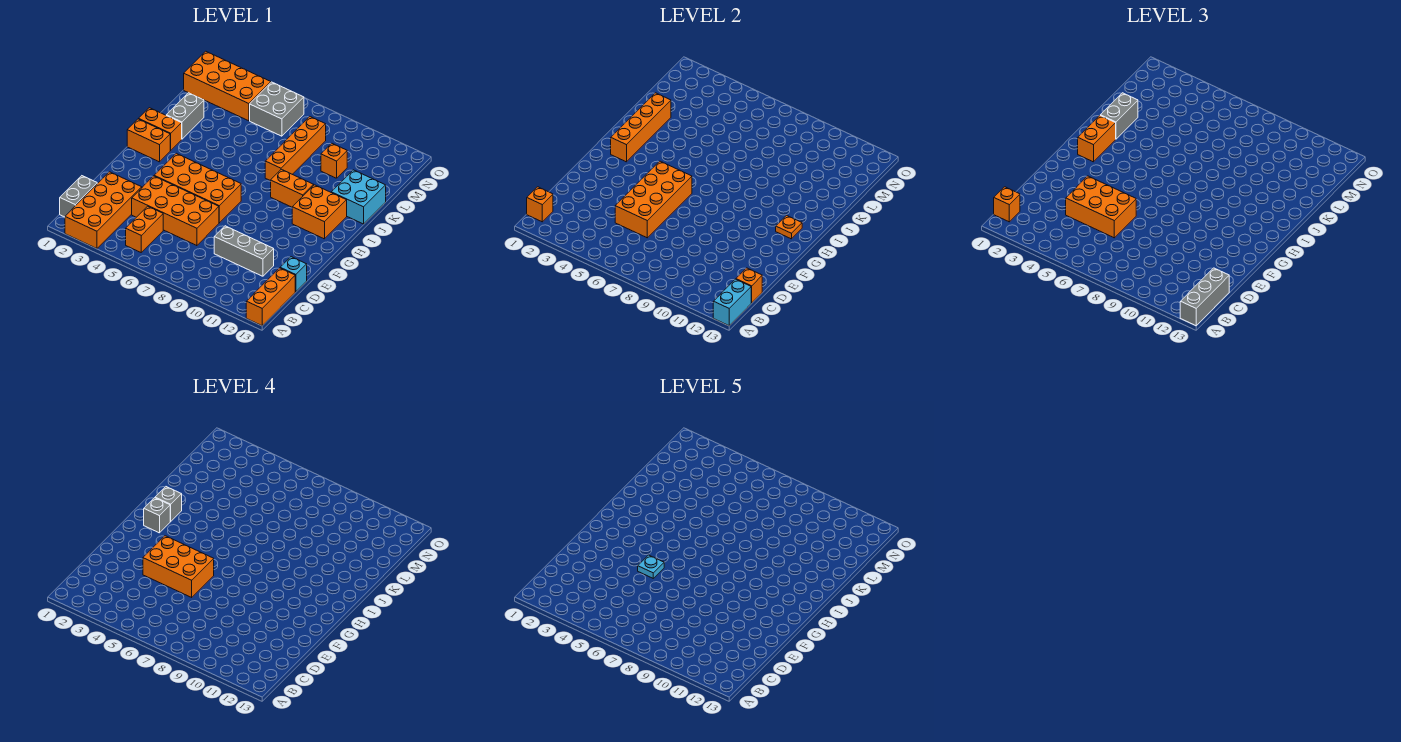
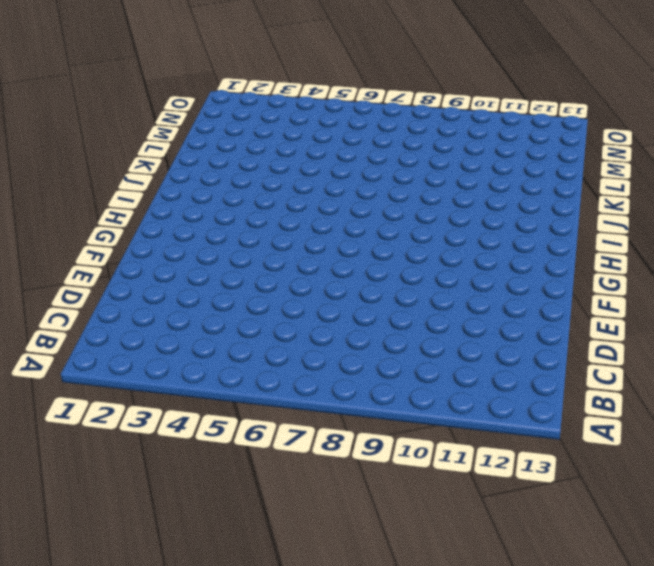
none -> orange brick A2:D3 level 1
none -> orange brick A13:C13 level 1
none -> grey brick B1:C1 level 1
none -> orange brick B5:C5 level 1

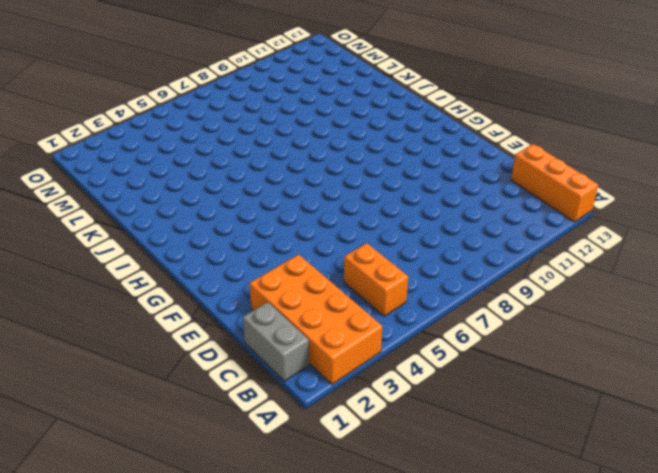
none -> orange brick D4:E7 level 1
none -> grey brick D9:D11 level 1
none -> cyan brick D13 level 1
none -> orange brick F4:G7 level 1

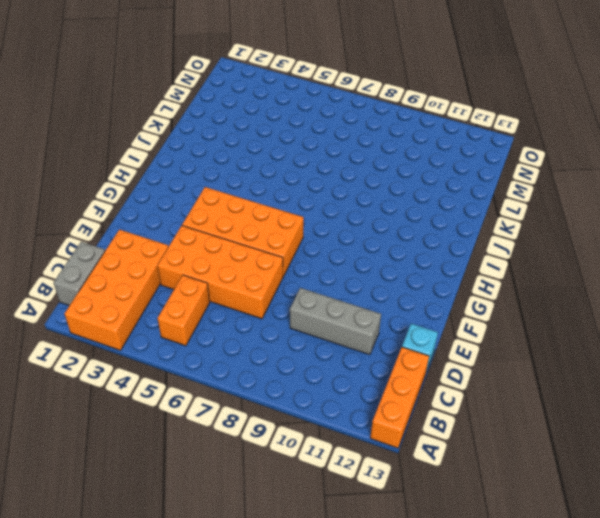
none -> orange brick H1:H2 level 1
none -> orange brick H11:I12 level 1
none -> orange brick I1:I2 level 1
none -> orange brick I9:I10 level 1

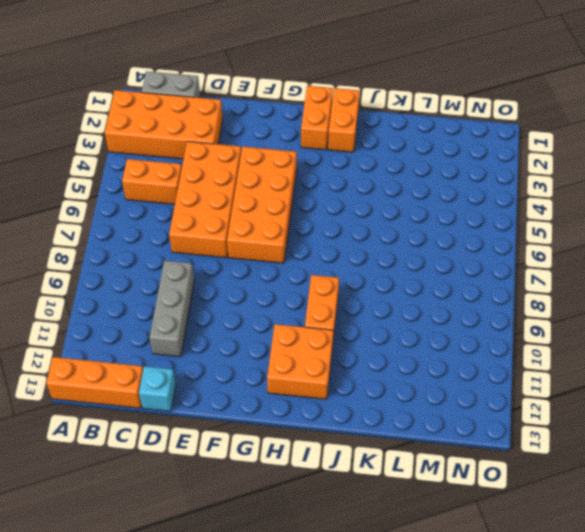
none -> grey brick J2:K2 level 1
none -> orange brick J8:M8 level 1
none -> cyan brick J12:K13 level 1
none -> orange brick L10 level 1

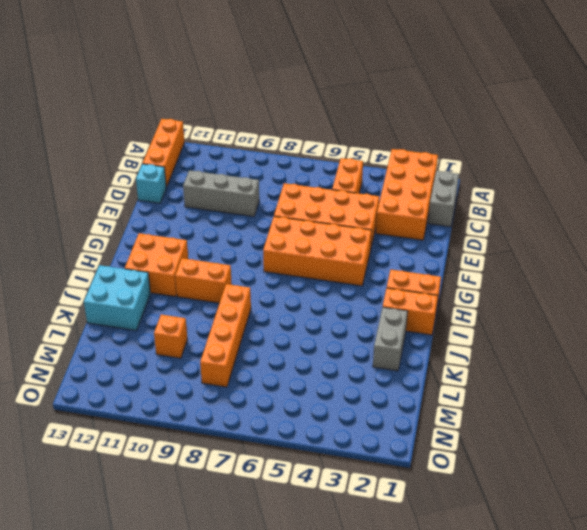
none -> orange brick M1:N4 level 1
none -> grey brick M5:N6 level 1
none -> cyan brick A13:B13 level 2
none -> orange brick B1 level 2

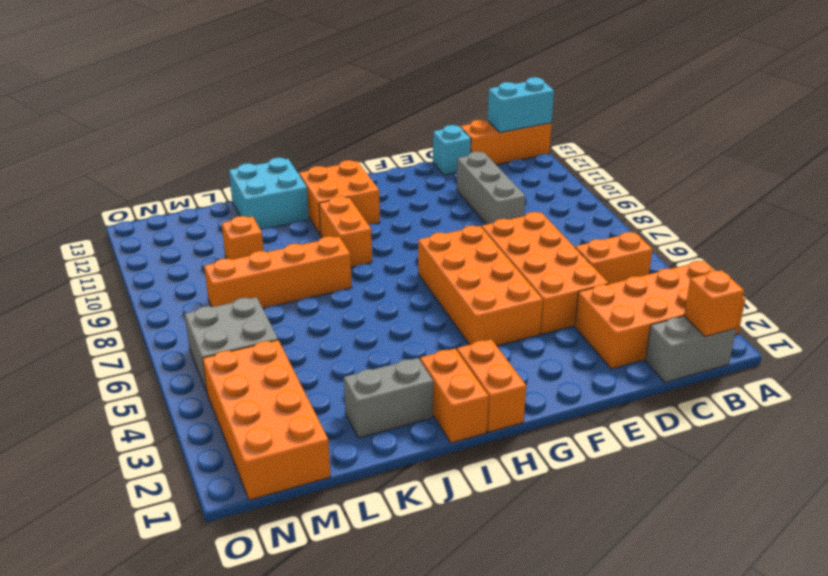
none -> orange brick C13 level 2
none -> orange brick D5:G6 level 2
none -> orange brick H2:K2 level 2
none -> orange plate H12 level 2

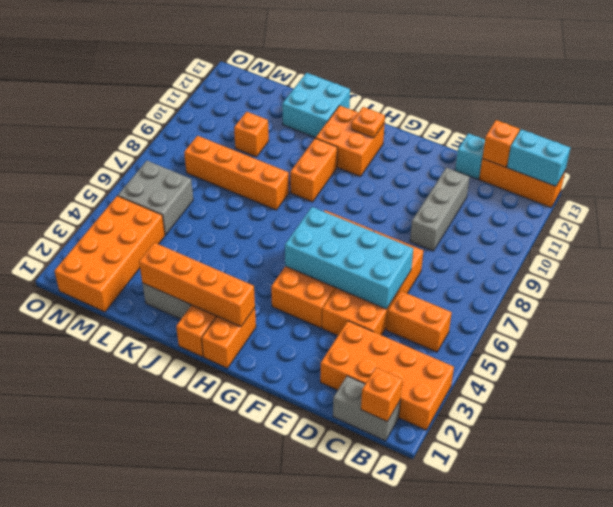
cyan brick D5:G6 level 2 -> orange brick D5:G6 level 2
none -> grey brick A13:C13 level 3
none -> orange brick B1 level 3
none -> orange brick D4:E6 level 3
none -> orange brick H2:I2 level 3

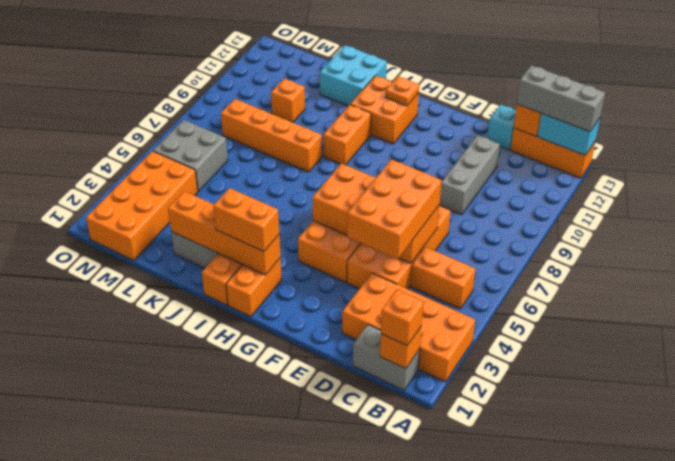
none -> grey brick J2:K2 level 3
none -> orange brick E4:F6 level 4
none -> grey brick H2 level 4
none -> grey brick I2 level 4

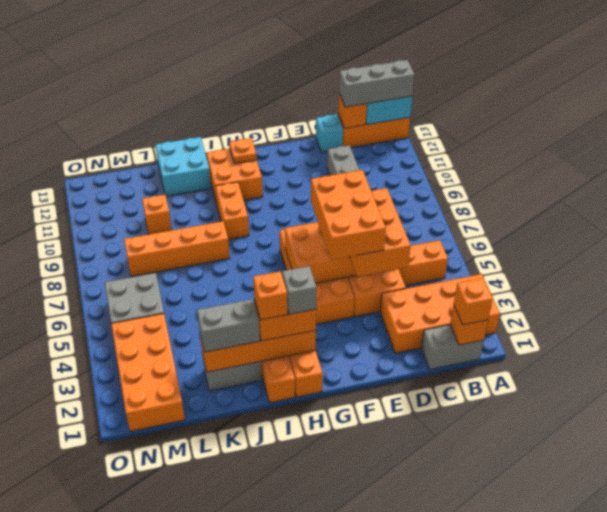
orange brick I2 level 4 -> grey brick I2 level 4
none -> cyan plate F5 level 5

